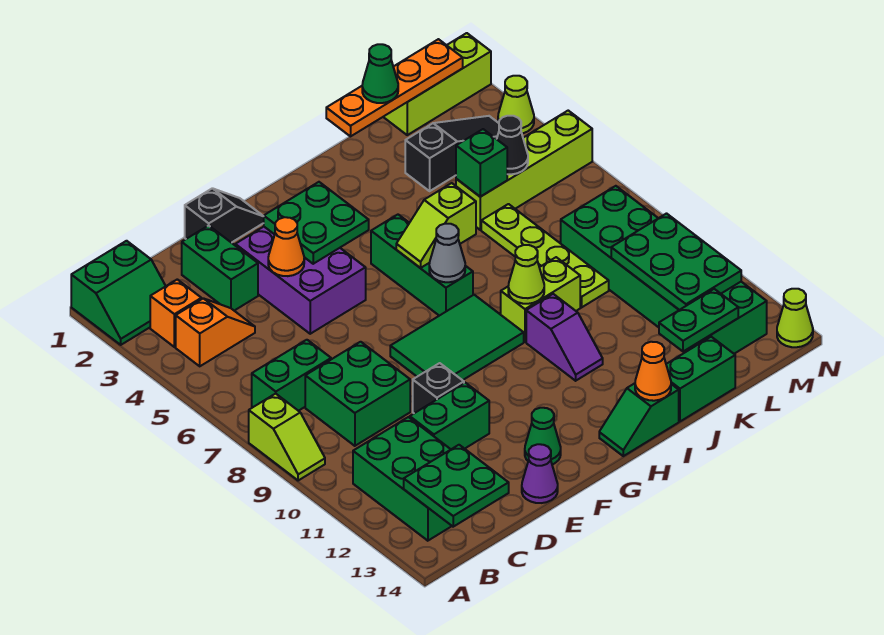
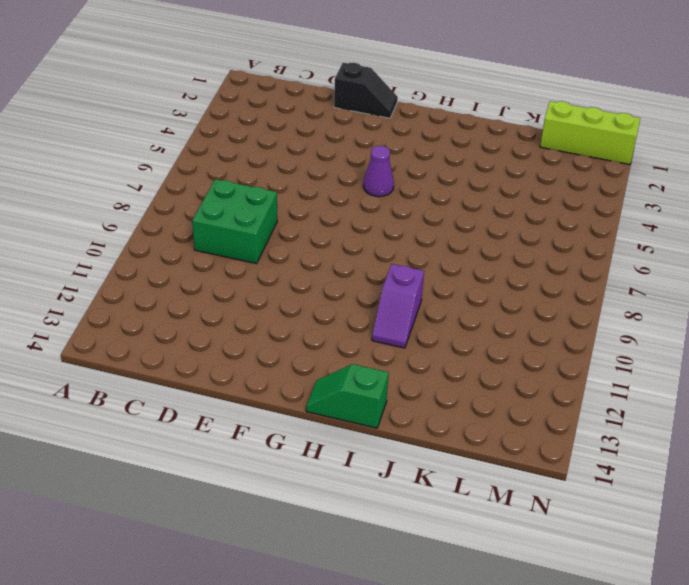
purple cone G5 level 1 -> purple cone E14 level 1
none -> green slope A1:B2 level 1 top 1
none -> lime slope A8:A9 level 1 top 8
none -> orange brick B3 level 1
none -> orange slope B4:C4 level 1 top B

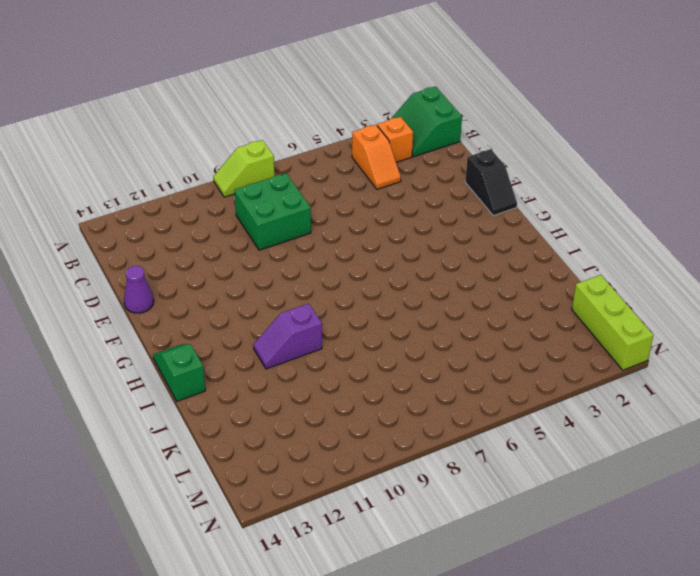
none -> green brick B7:C7 level 1
none -> green brick B11:C13 level 1
none -> green brick D2:D3 level 1
none -> green brick D11:E11 level 1

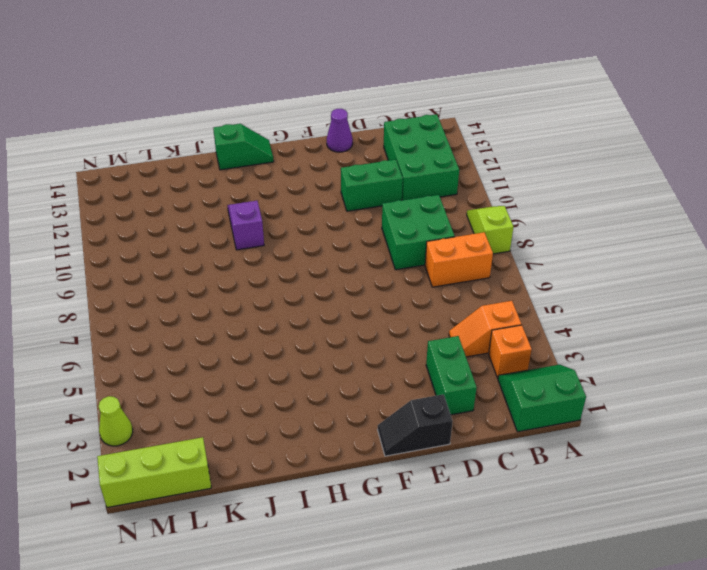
orange brick B7:C7 level 1 -> green brick B7:C7 level 1
none -> purple brick E3:F5 level 1
none -> black brick E10 level 1
none -> green tile F8:H9 level 1
none -> green cone F13 level 1

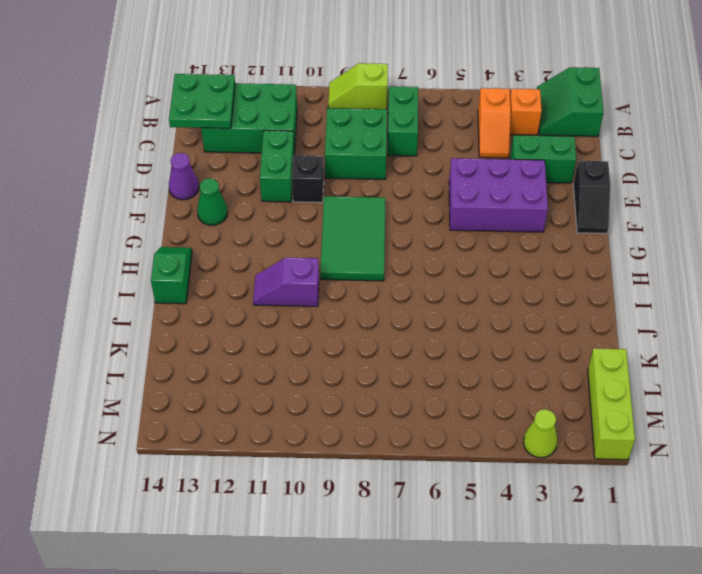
none -> green brick H5:H7 level 1
none -> lime brick I9:J9 level 1
none -> green brick J14:K14 level 1
none -> black slope K3:M3 level 1 top K

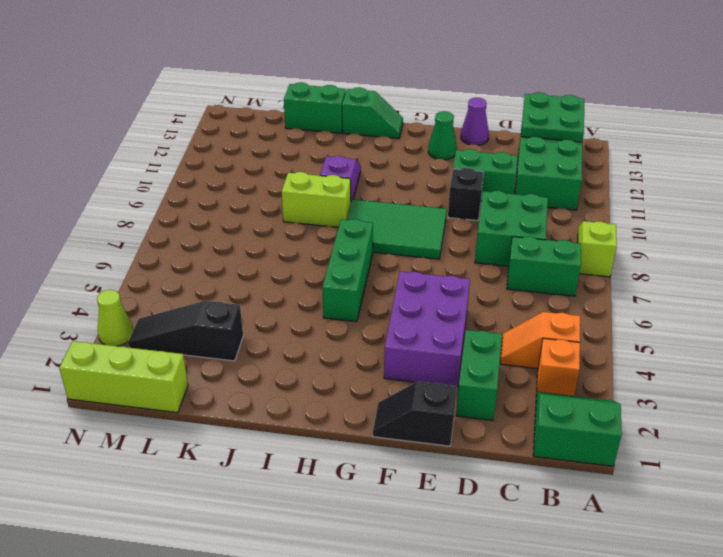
none -> lime brick K5:N5 level 1
none -> lime plate K6:K9 level 1
none -> green brick L8:M13 level 1
none -> lime cone N14 level 1

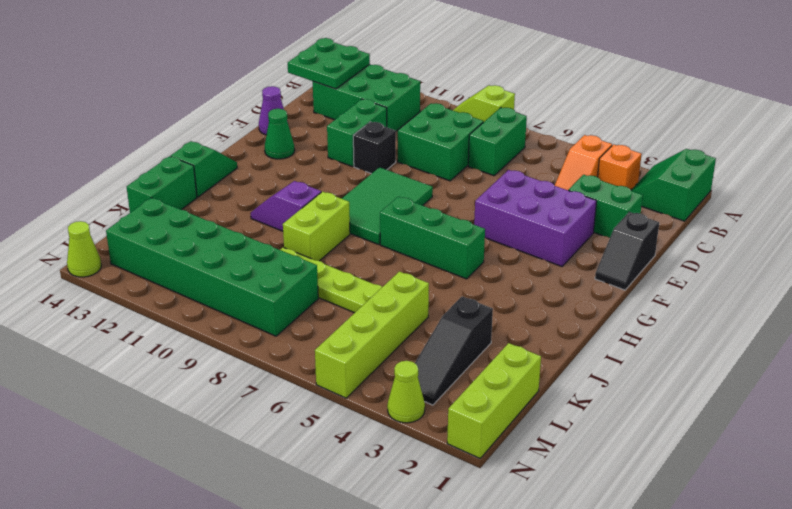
none -> orange cone E4 level 2
none -> green plate F3:G4 level 2
none -> lime slope H6:I6 level 2 top I
none -> grey cone H7 level 2

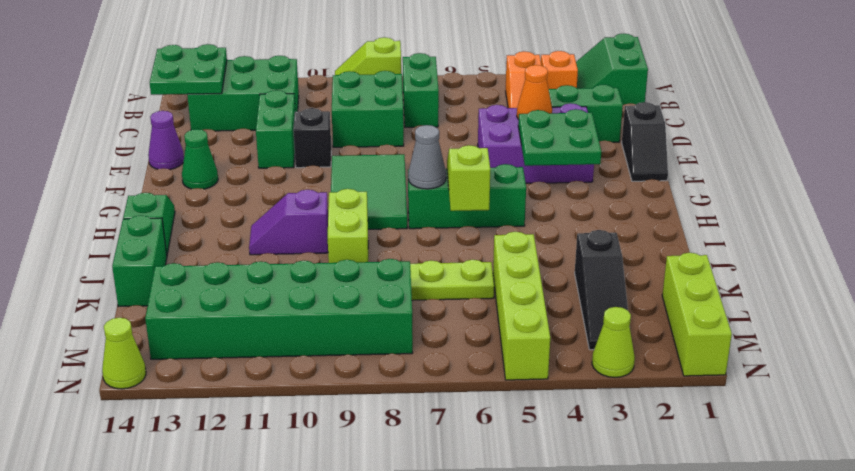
none -> lime cone I9 level 2
none -> orange cone I14 level 2
none -> orange plate J1:M1 level 2
none -> green brick K5 level 2

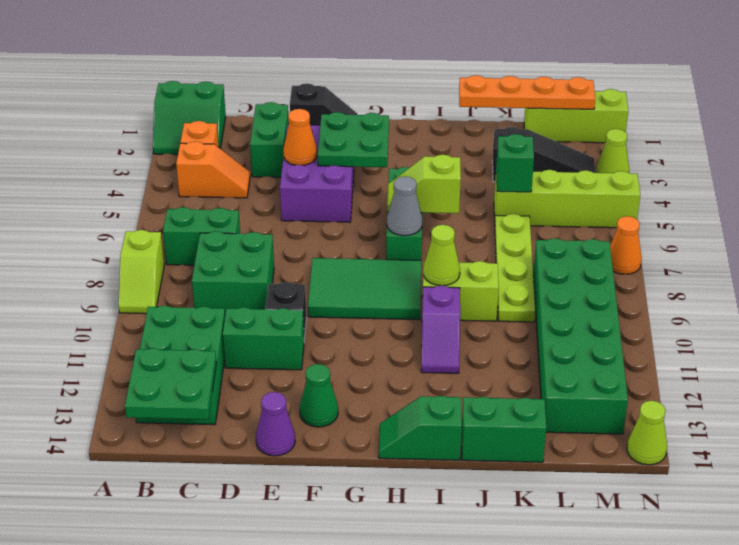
orange cone N7 level 1 -> orange cone I14 level 2
none -> green plate K13:L13 level 2
none -> black cone L5 level 2
none -> green plate L10:M12 level 2
none -> green cone K1 level 3

